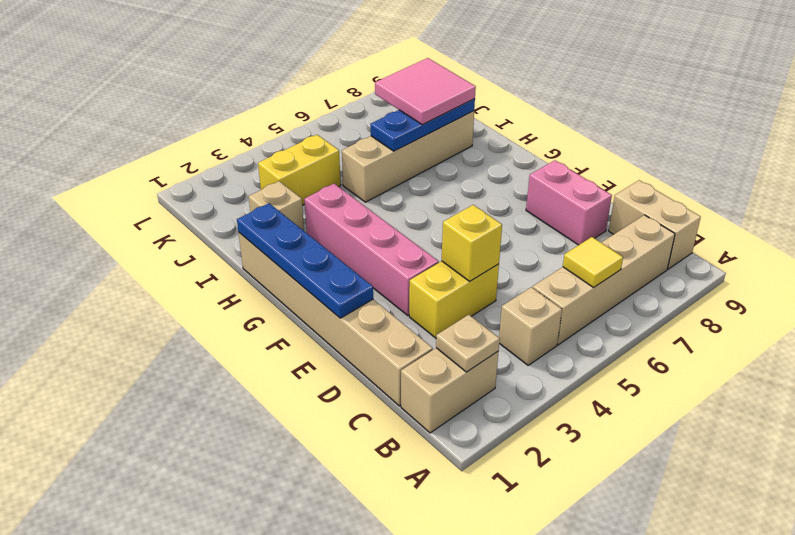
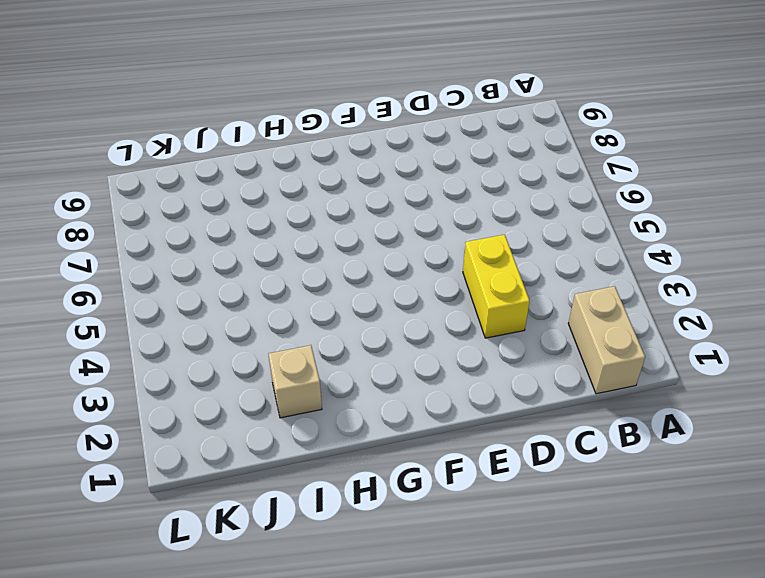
none -> tan brick B4 level 1
none -> tan brick B5:B8 level 1
none -> tan brick B9:C9 level 1

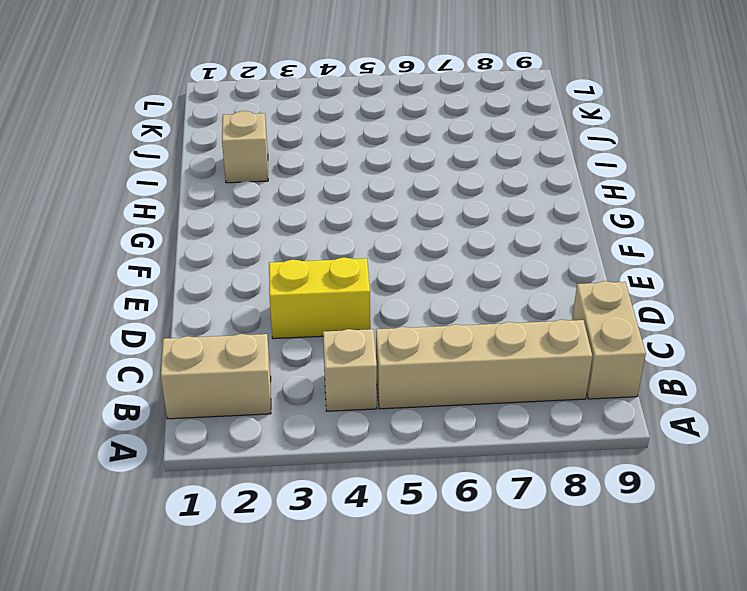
none -> tan brick C1:H1 level 1
none -> pink brick D8:E8 level 1
none -> pink brick E3:H3 level 1

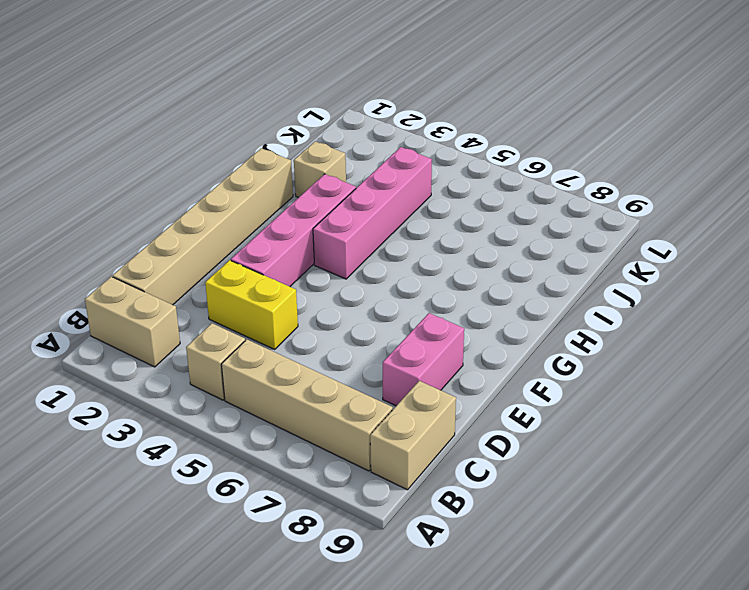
pink brick G4:J4 level 1 -> yellow brick J3:J4 level 1
none -> tan brick I5:I8 level 1
none -> tan plate B2 level 2
none -> yellow tile B6 level 2

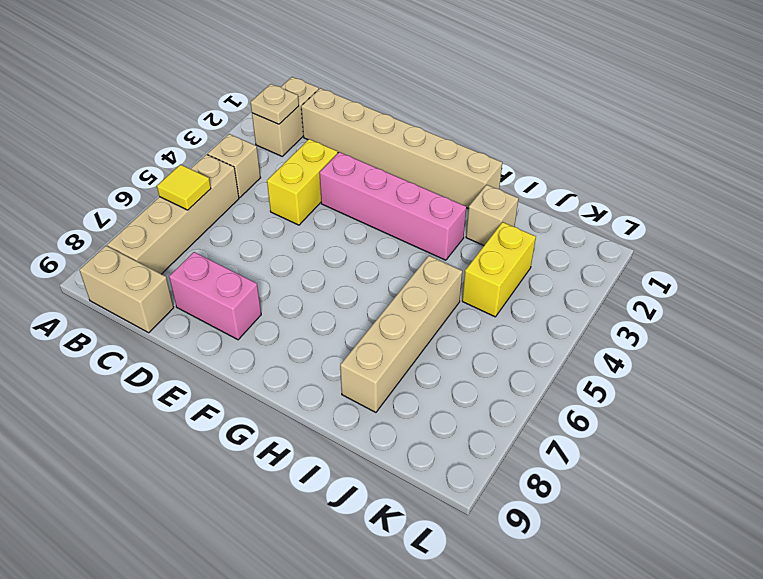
none -> yellow brick D4 level 2
none -> blue plate E1:H1 level 2
none -> blue plate I6:I8 level 2

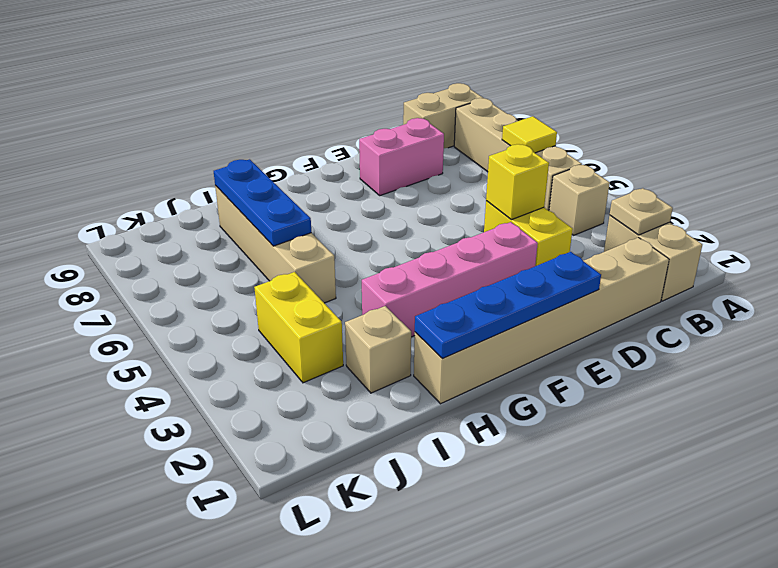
none -> pink tile I7:J8 level 3

